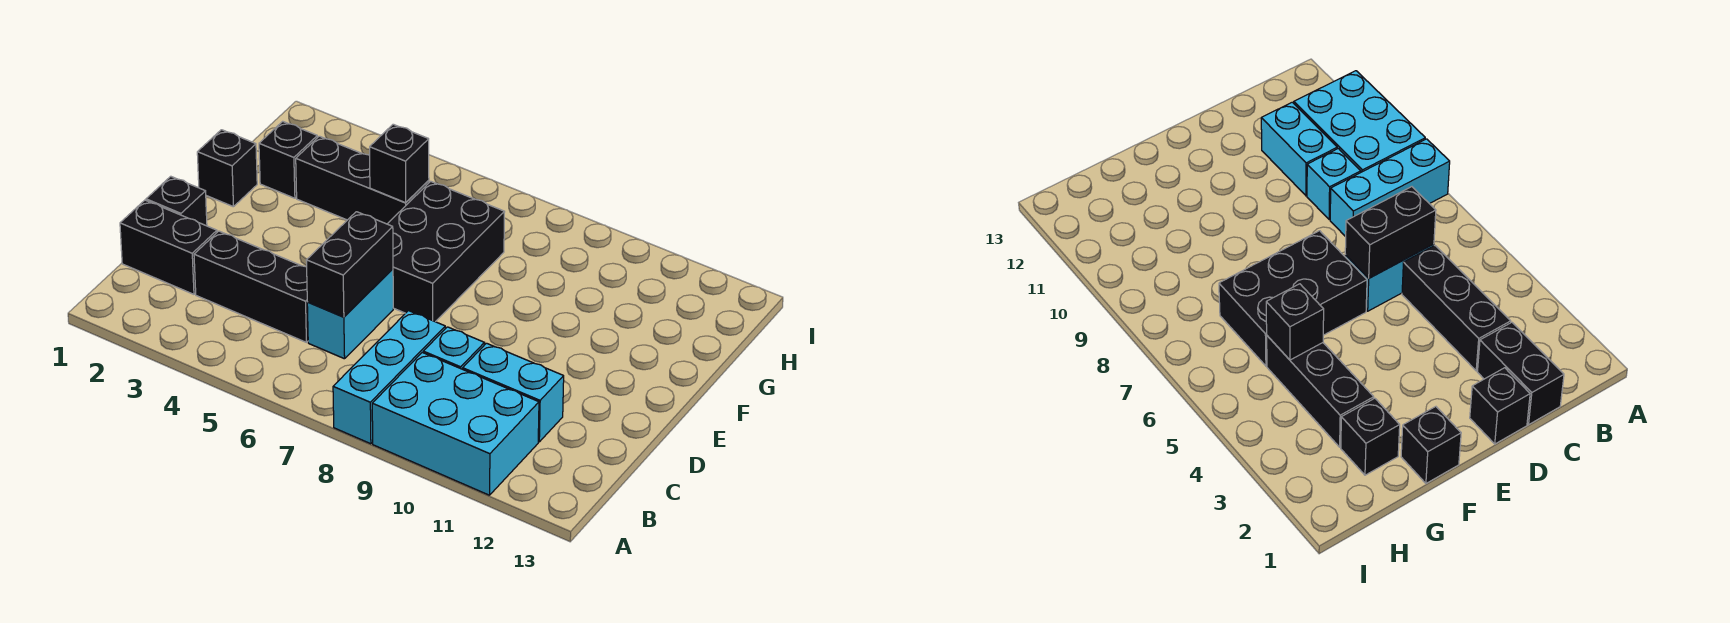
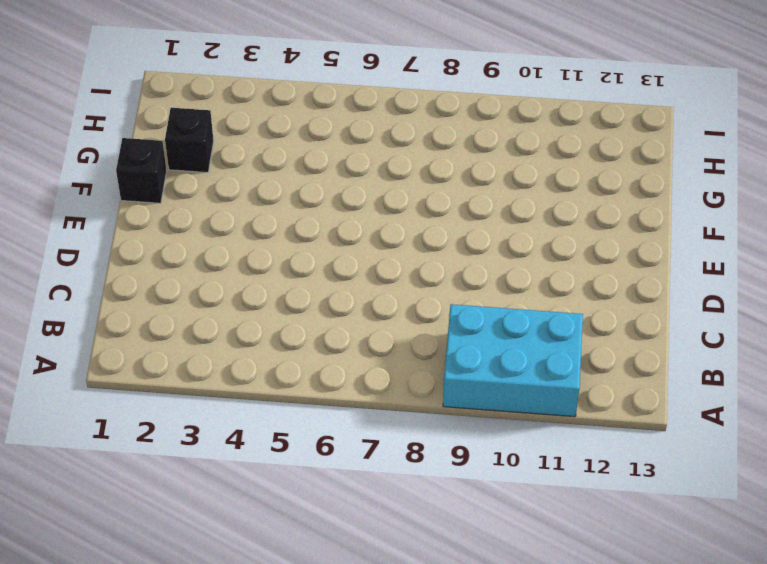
none -> cyan brick A8:C8 level 1
none -> black brick C1:C2 level 1
none -> black brick C3:C5 level 1

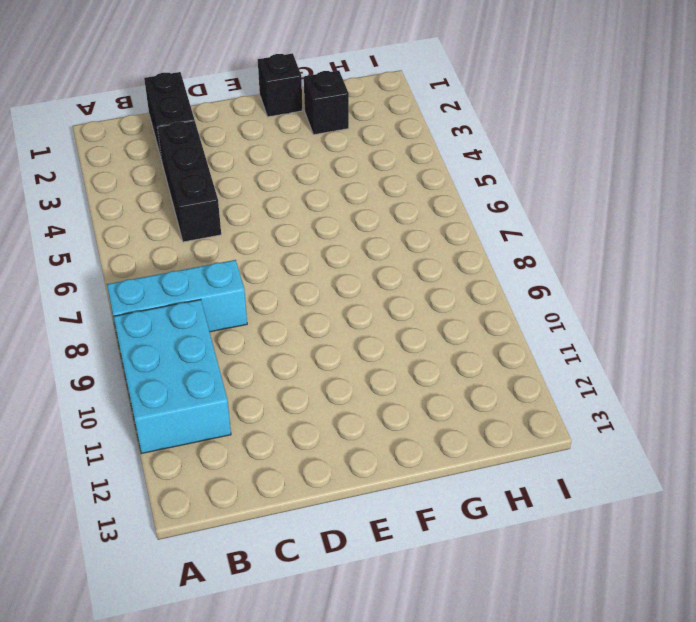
none -> cyan brick C6:D6 level 1
none -> cyan brick C9 level 1
none -> cyan brick C10:C11 level 1

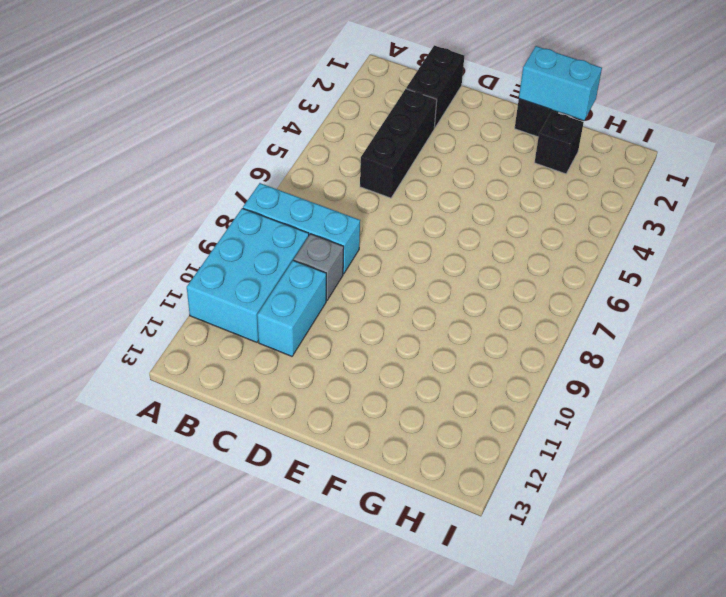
grey brick C9 level 1 -> cyan brick C9 level 1
cyan brick F1:G1 level 2 -> cyan brick C6:D6 level 1
none -> black brick D1 level 1
none -> black brick E6:G7 level 1
none -> black brick G3:G5 level 1

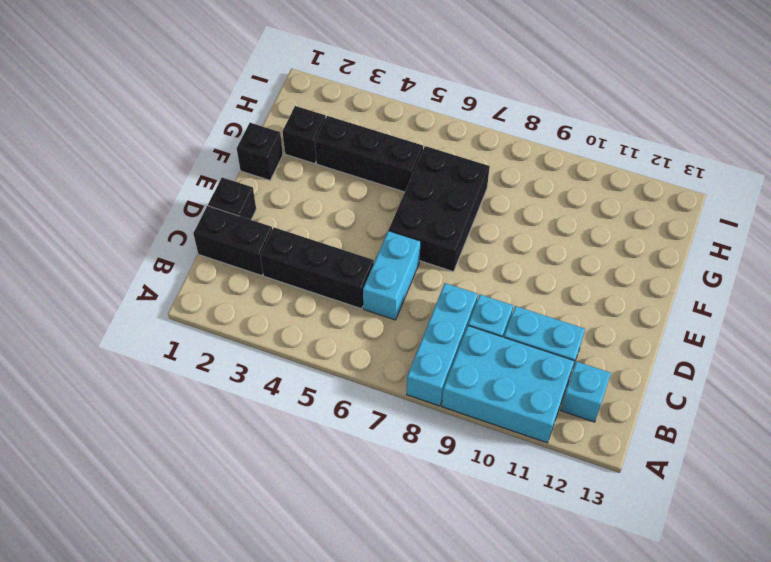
cyan brick B12 level 1 -> none
none -> black brick C6:D6 level 2
none -> black brick G5 level 2

